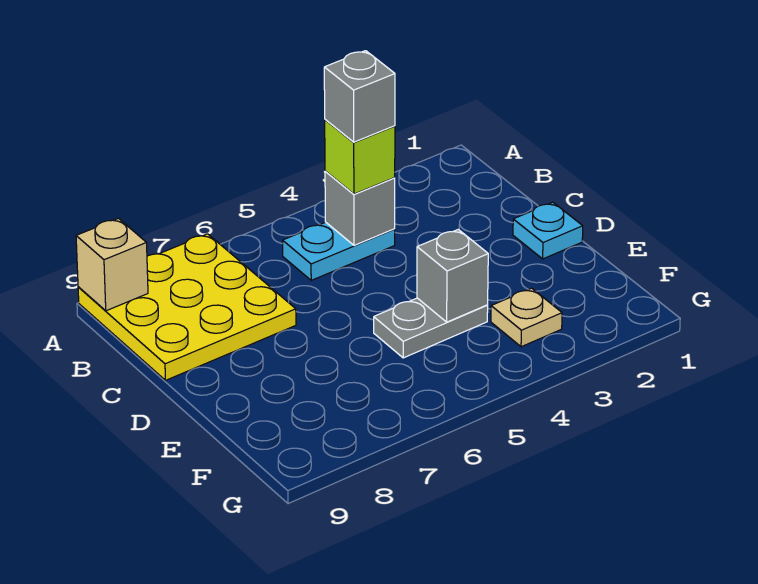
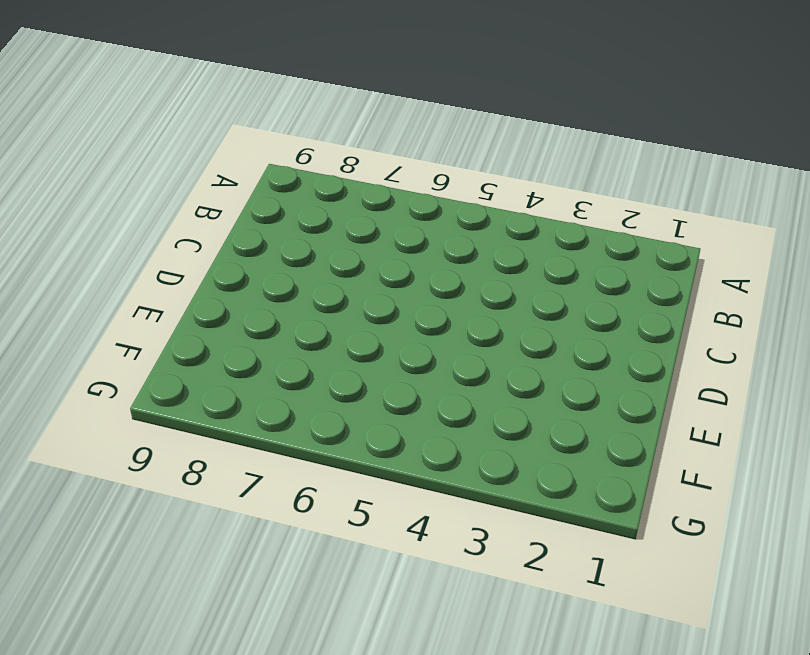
none -> yellow plate A7:C9 level 1
none -> cyan plate B4:B5 level 1

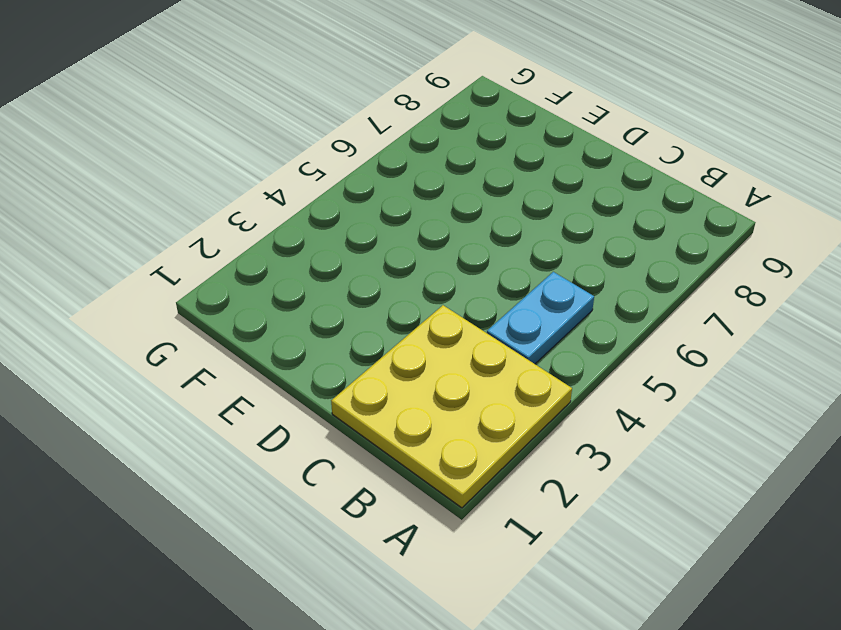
yellow plate A1:C3 level 1 -> yellow plate A7:C9 level 1
none -> cyan plate D1 level 1
none -> grey plate E4:E5 level 1

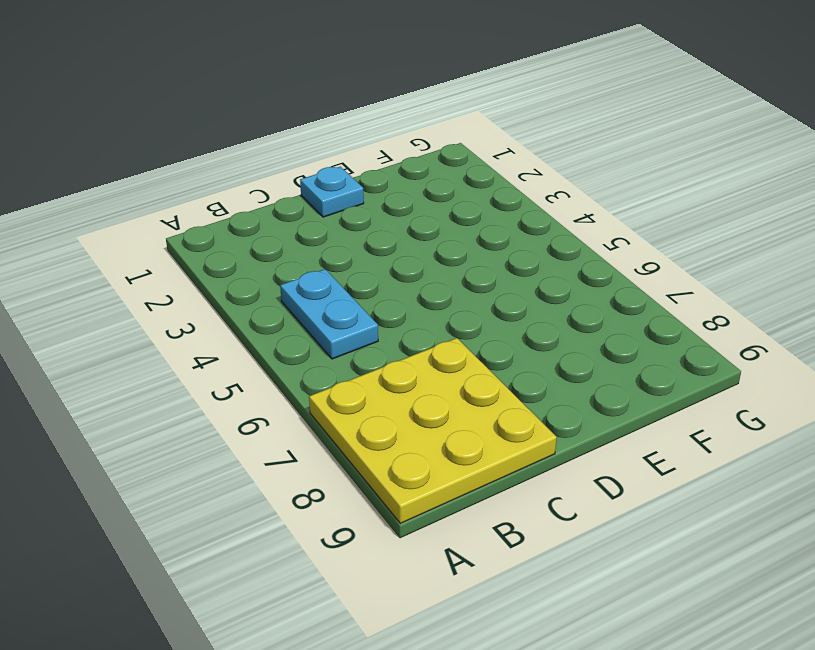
none -> grey plate E4:E5 level 1
none -> tan plate F3 level 1

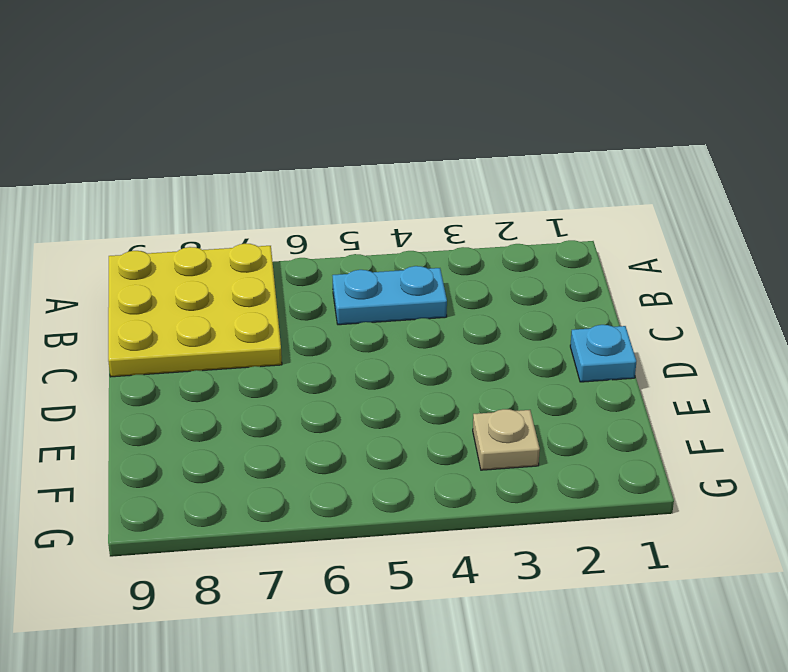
none -> grey plate E4:E5 level 1
none -> tan brick A9 level 2

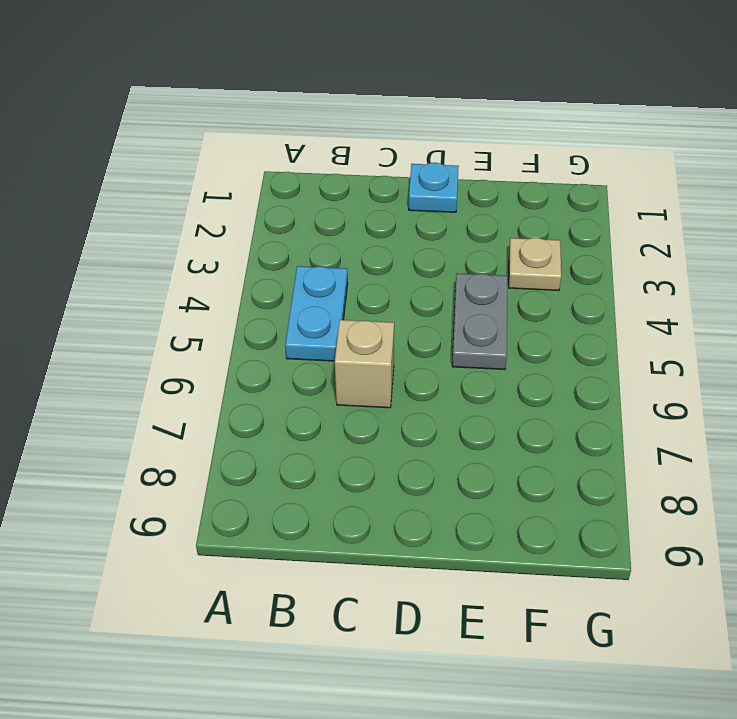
tan brick C6 level 1 -> tan brick A9 level 2
none -> yellow plate A7:C9 level 1
none -> grey brick B4 level 2

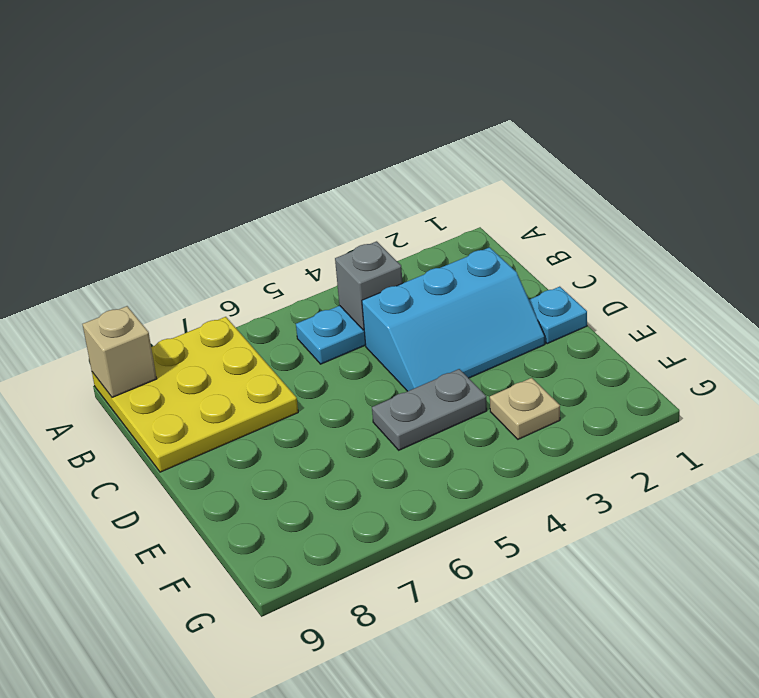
cyan slope C2:D4 level 1 top C -> none
none -> grey brick E4 level 2
none -> lime brick B4 level 3

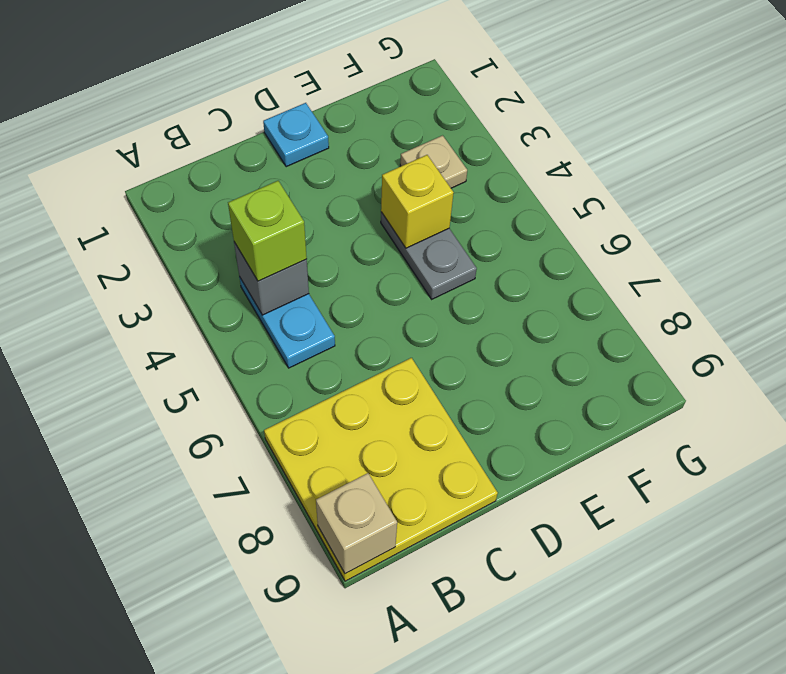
yellow brick E4 level 2 -> grey brick E4 level 2
none -> grey brick B4 level 4

